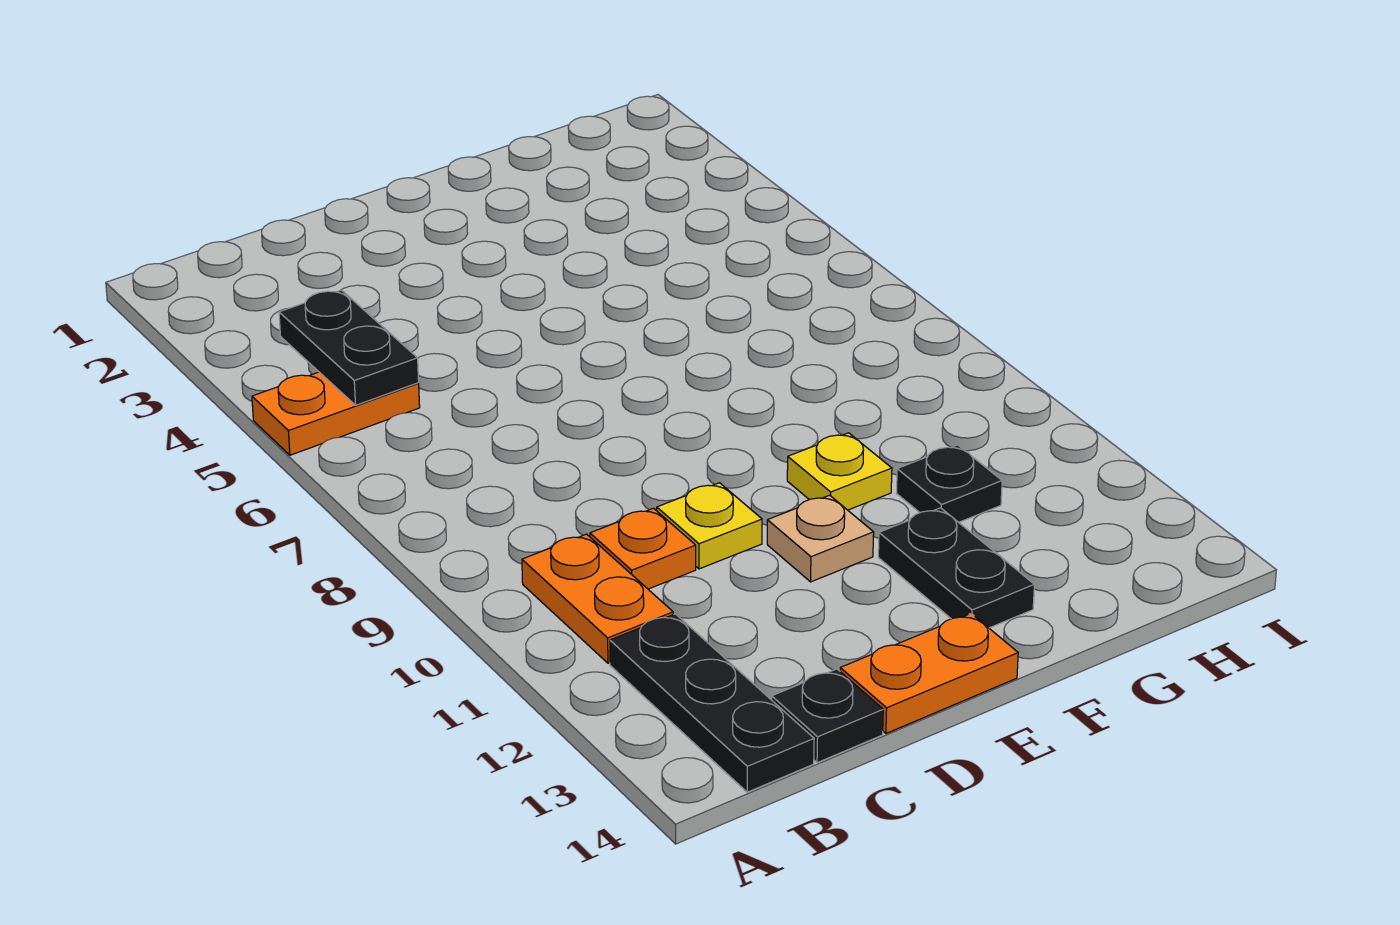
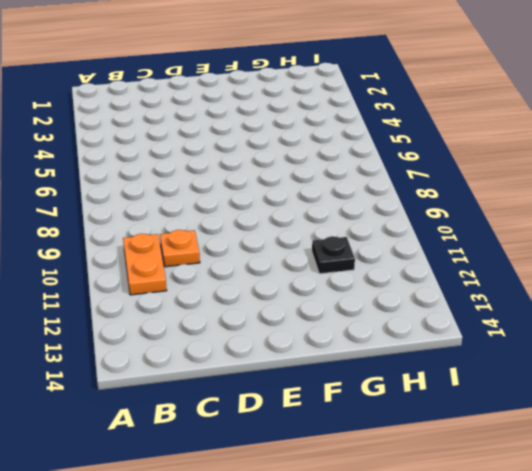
none -> orange plate A5:B5 level 1
none -> black plate B12:B14 level 1
none -> black plate C14 level 1

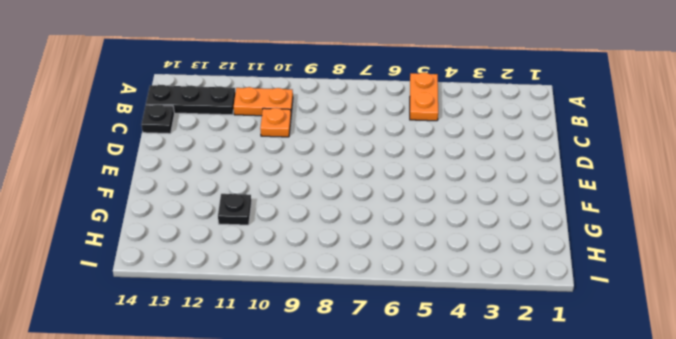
none -> yellow plate D10 level 1
none -> orange plate D14:E14 level 1
none -> tan plate E11 level 1

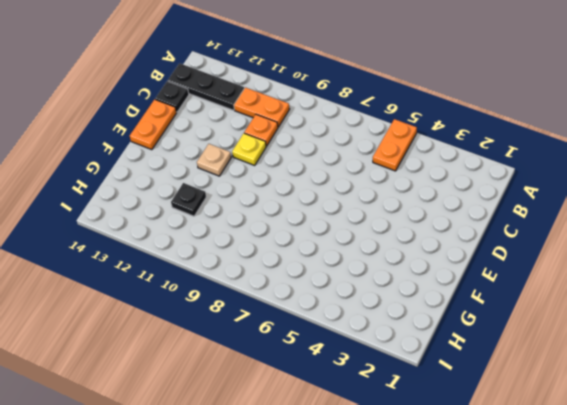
none -> yellow plate F10 level 1
none -> black plate F12:F13 level 1
none -> black plate B4:B5 level 2

